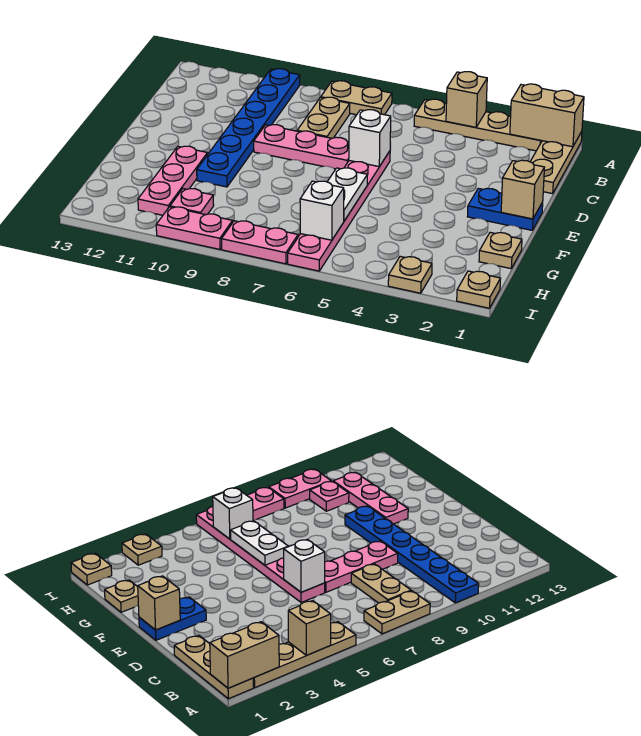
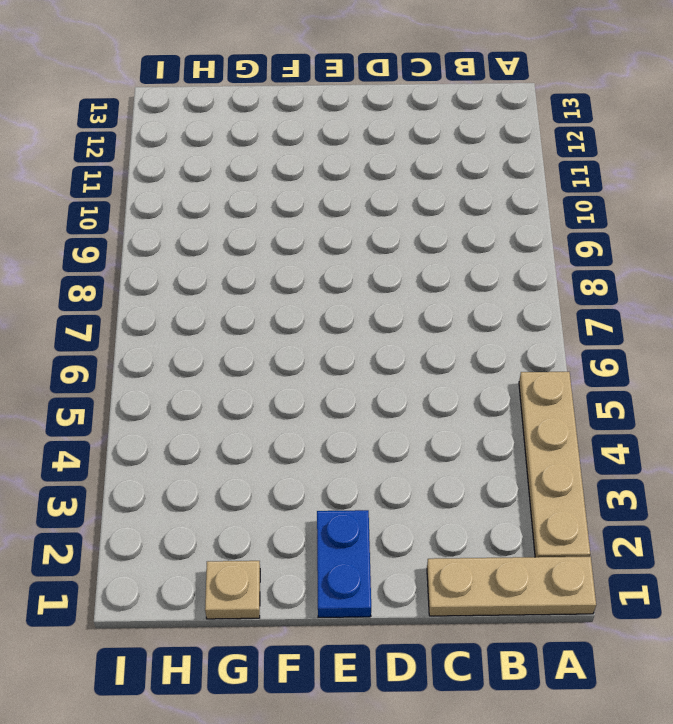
none -> tan plate A7:A8 level 1
none -> blue plate A10:F10 level 1
none -> tan plate B8:C8 level 1

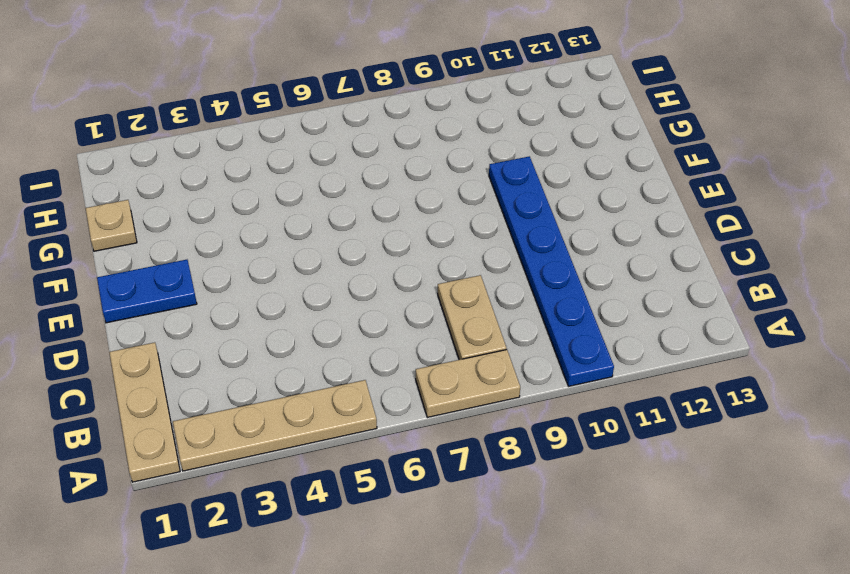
none -> pink plate D6:I6 level 1
none -> pink plate D7:D9 level 1
none -> pink plate F11:H11 level 1

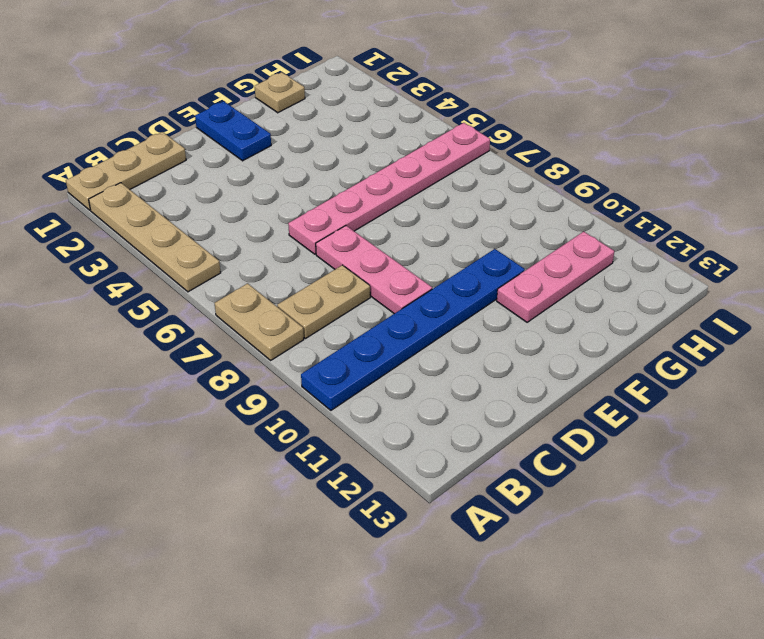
none -> pink plate H10 level 1
none -> tan plate I1 level 1
none -> tan plate I3 level 1

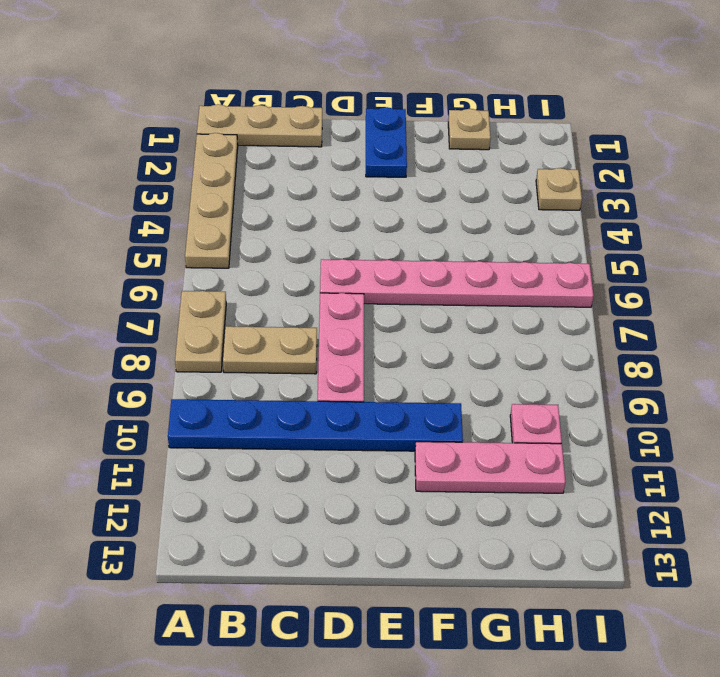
none -> tan plate I1 level 1
none -> pink plate I7:I8 level 1
none -> pink plate I9:I10 level 1

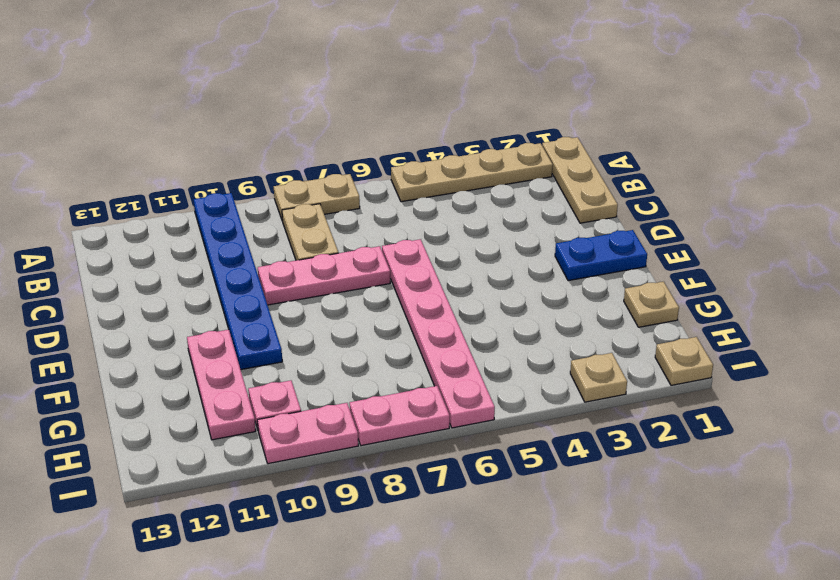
none -> tan brick A1:A2 level 2
none -> tan brick A4 level 2
none -> white brick D6 level 2

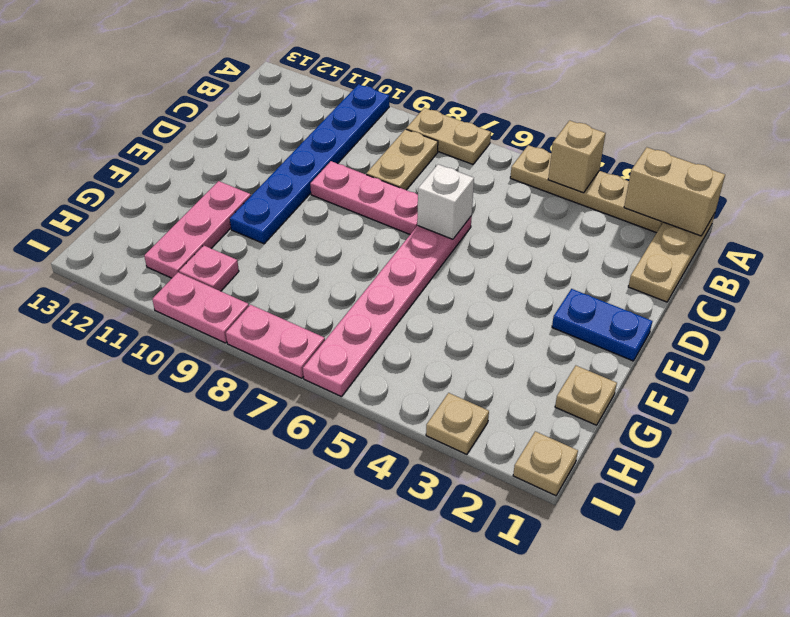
none -> tan brick E1 level 2
none -> white plate F6:G6 level 2
none -> white brick H6 level 2

